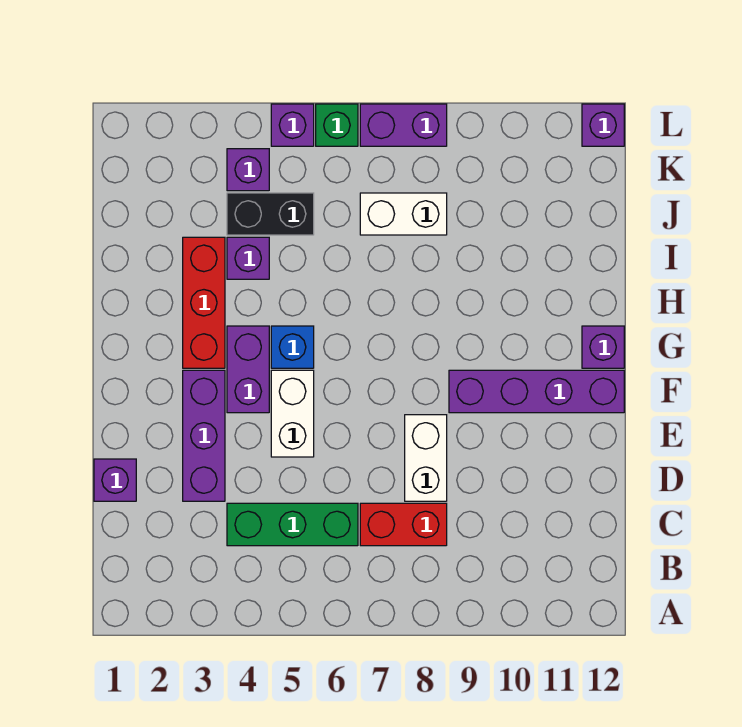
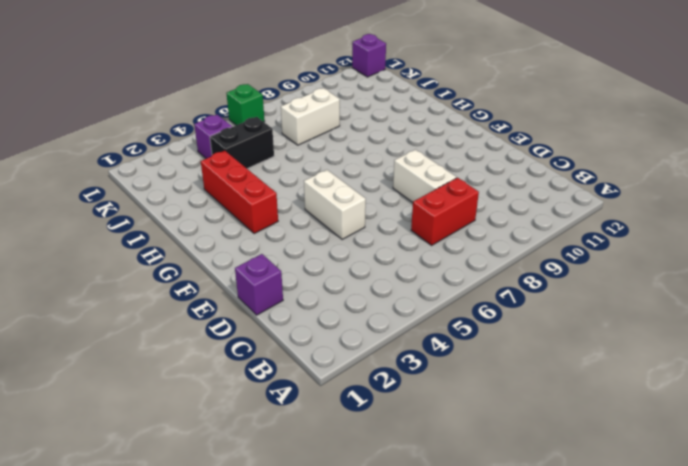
none -> green brick C4:C6 level 1
none -> purple brick D3:F3 level 1
none -> purple brick F4:G4 level 1

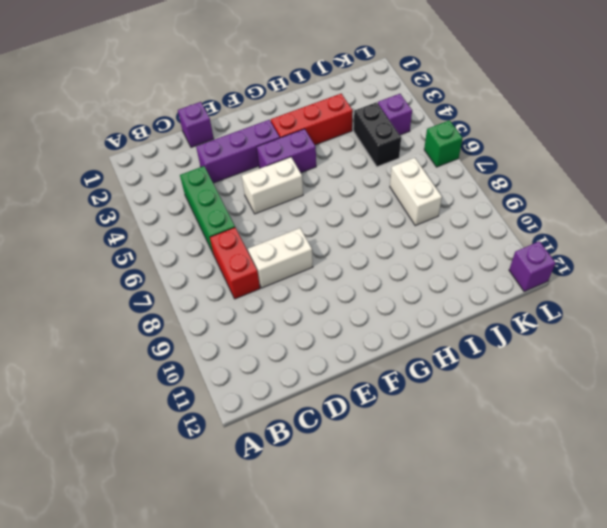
none -> purple brick F9:F12 level 1
none -> blue brick G5 level 1
none -> purple brick G12 level 1

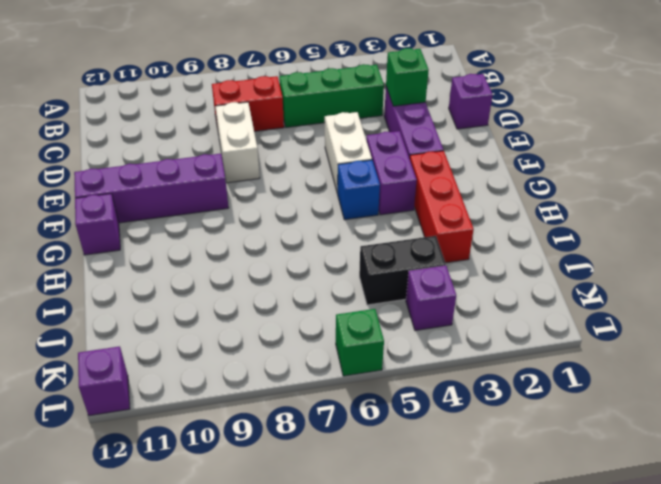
green brick D3 level 2 -> none
none -> purple brick I4 level 1
none -> white brick J7:J8 level 1
none -> purple brick L5 level 1

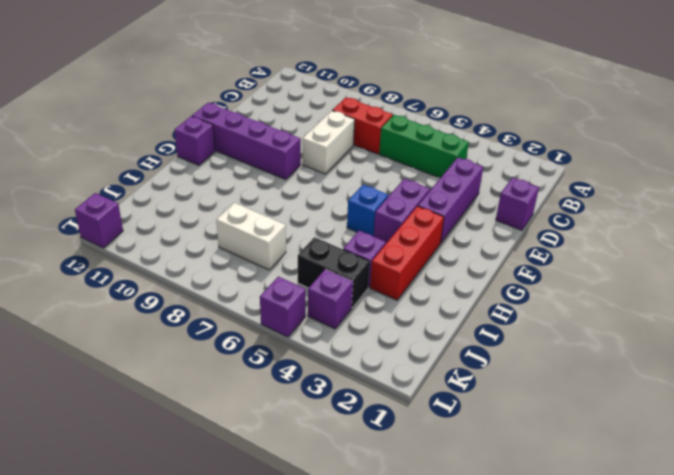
none -> white brick E5:F5 level 1
none -> green brick L6 level 1
none -> purple brick L7:L8 level 1

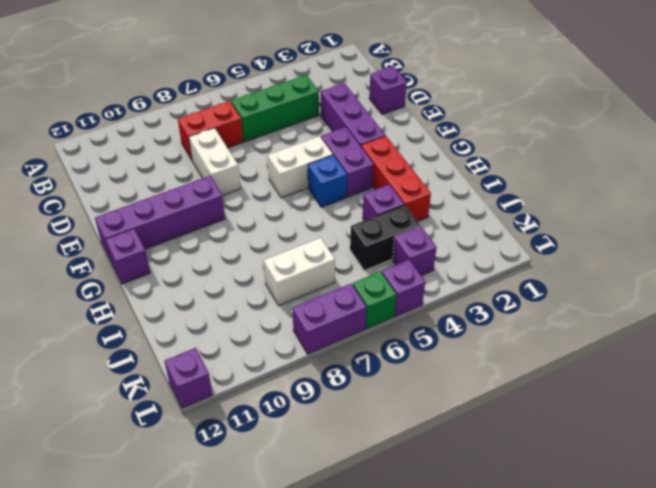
white brick F5:F6 level 1 -> white brick E5:F5 level 1

